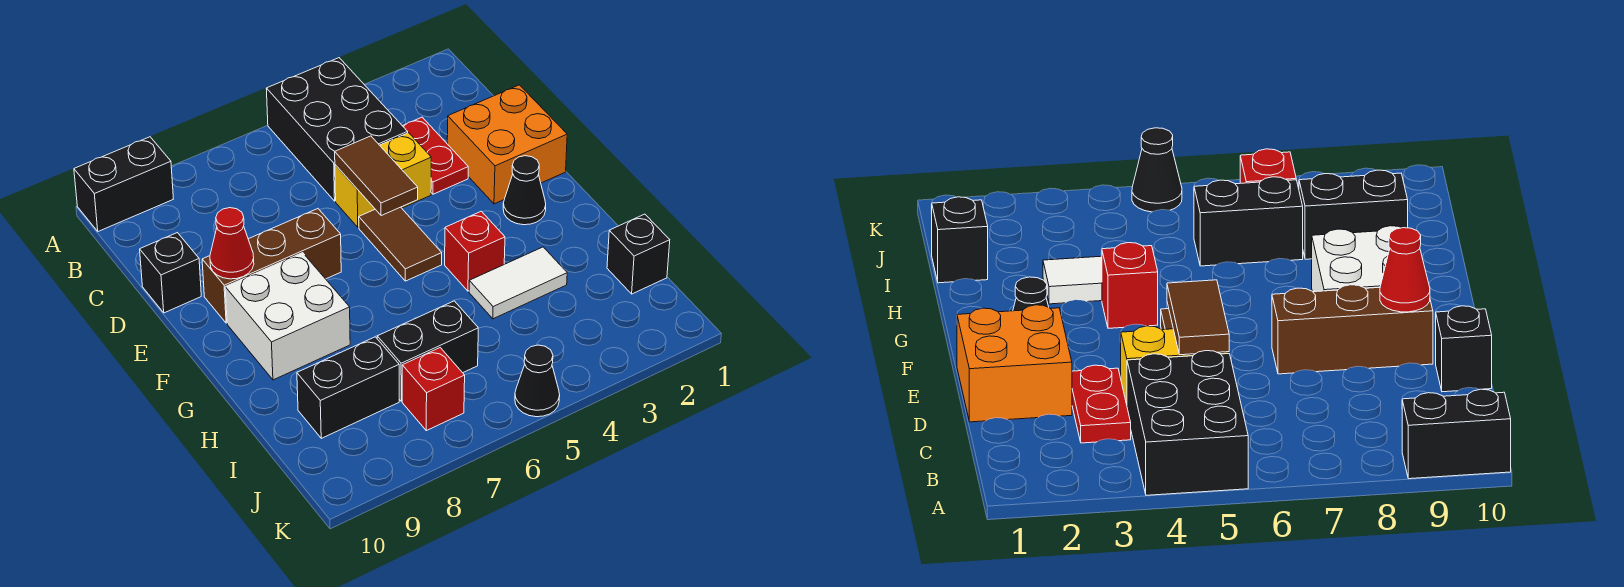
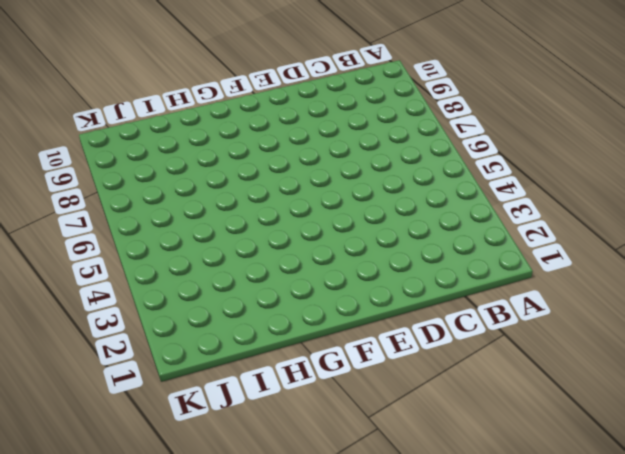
none -> black brick A4:C5 level 1
none -> black brick A9:A10 level 1
none -> red plate C3:D3 level 1

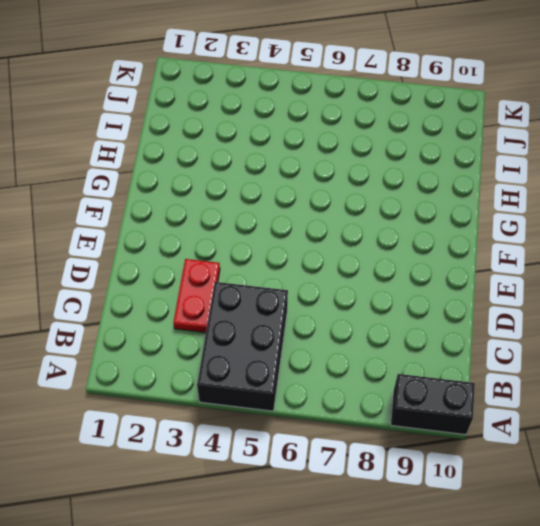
none -> orange brick D1:E2 level 1
none -> yellow brick D4:D5 level 1
none -> black brick D10 level 1

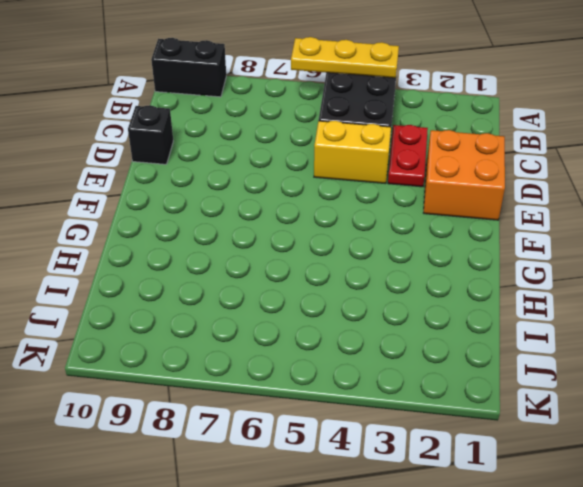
yellow plate A4:A6 level 2 -> none
none -> brown tile E5:F5 level 1
none -> brown brick E7:E9 level 1
none -> black cone F2 level 1

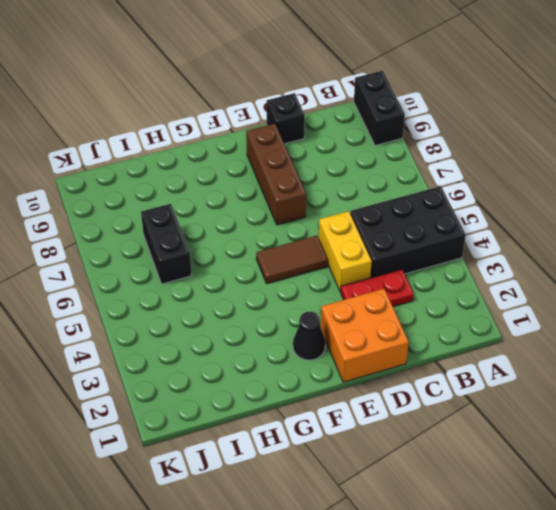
none -> white brick F8:G9 level 1
none -> red brick G4 level 1
none -> white tile H3:H4 level 1

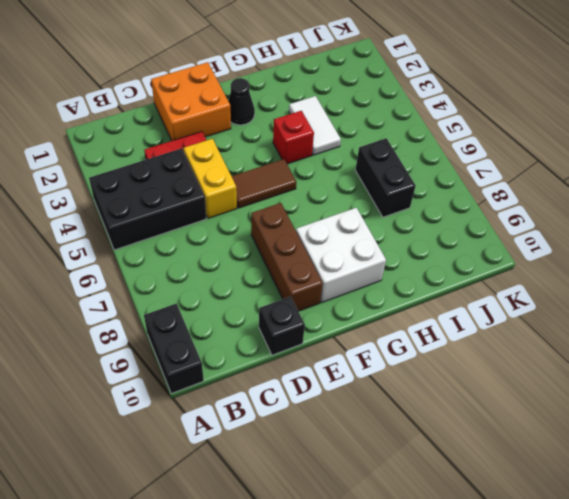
none -> black brick I1 level 1
none -> black brick I8:I9 level 1
none -> red brick J7 level 1

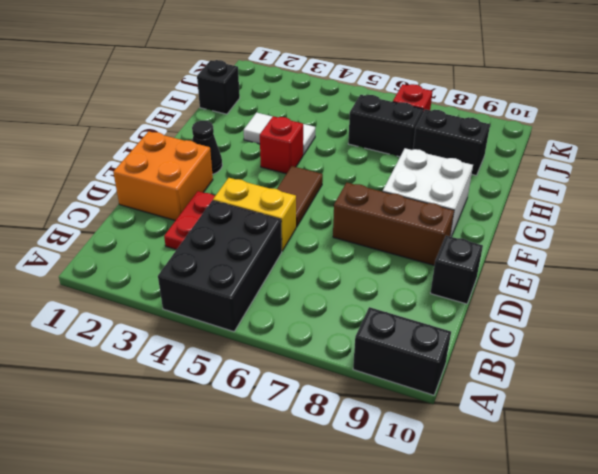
none -> black cone K5 level 1
none -> brown tile D5:E5 level 2
none -> red cone E9 level 2

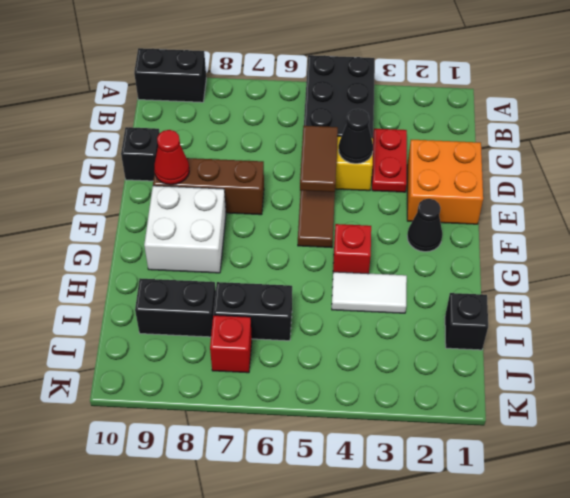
black cone D4 level 2 -> black cone K5 level 1

